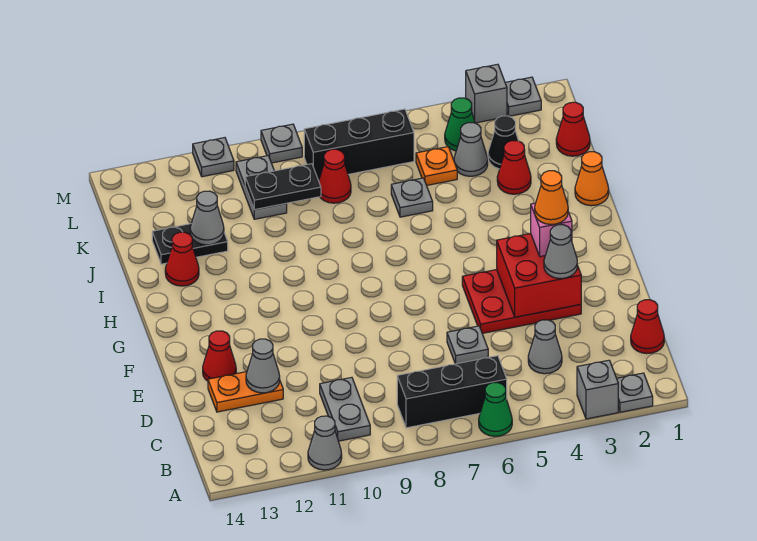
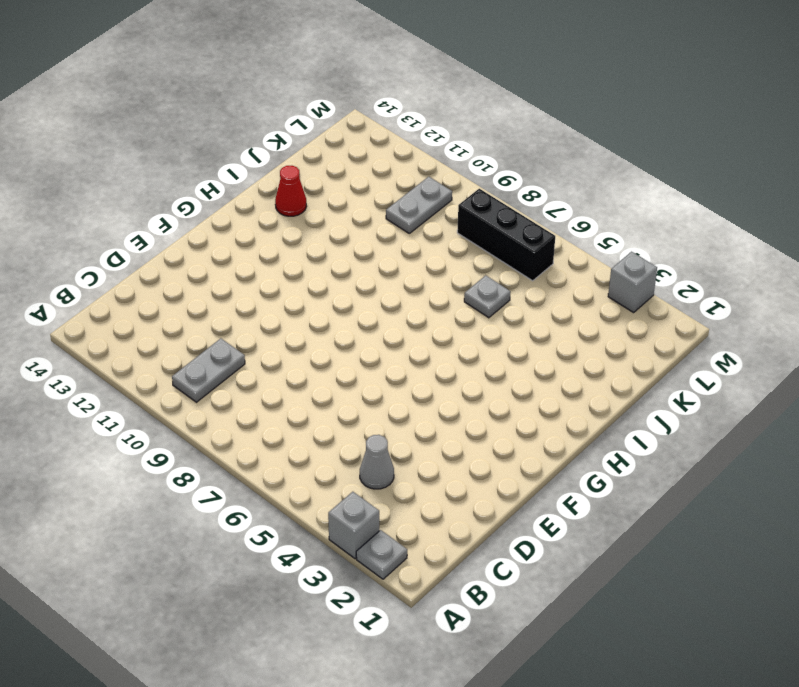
none -> green cone A6 level 1
none -> grey cone A11 level 1
none -> black brick B6:B8 level 1
none -> red cone C1 level 1

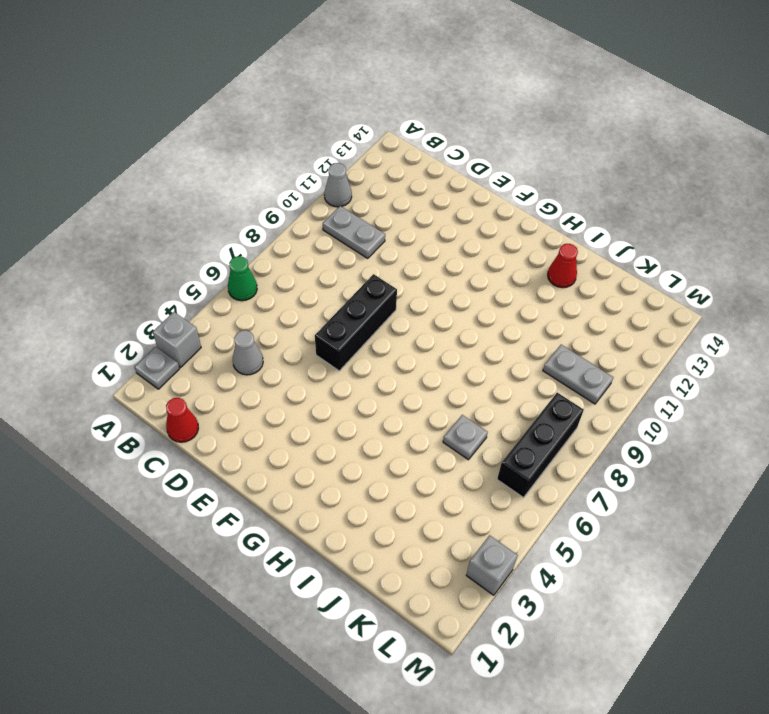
black brick E6:E8 level 1 -> black brick B6:B8 level 1
none -> grey plate D6 level 1
none -> orange plate D12:D13 level 1
none -> red plate E3:F5 level 1
none -> red cone E13 level 1

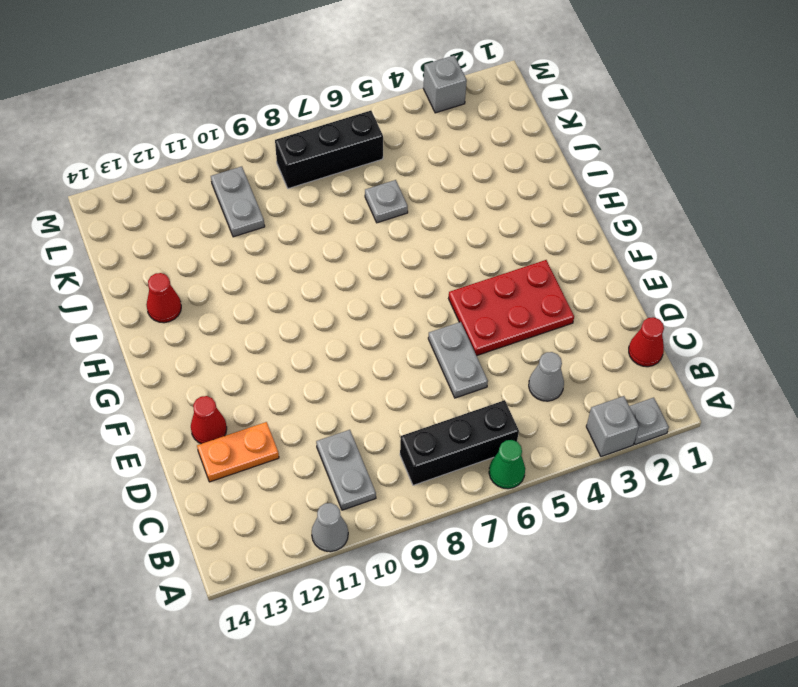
grey plate D6:E6 level 1 -> grey plate D6 level 1
none -> orange cone I1 level 1
none -> red cone J3 level 1
none -> black plate J12:J13 level 1
none -> red cone K1 level 1

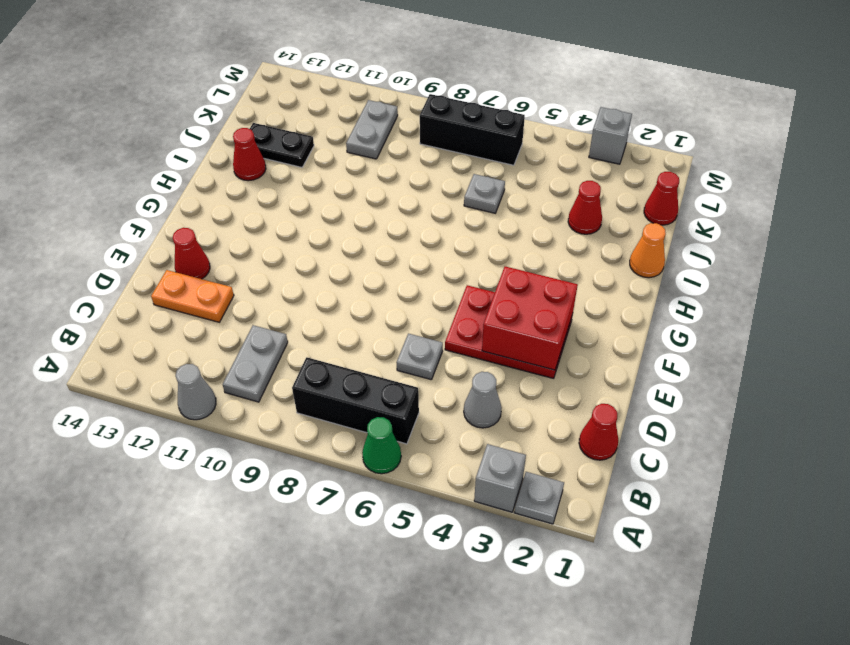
none -> black cone K3 level 1
none -> grey cone K4 level 1
none -> orange plate K5 level 1
none -> red cone K8 level 1

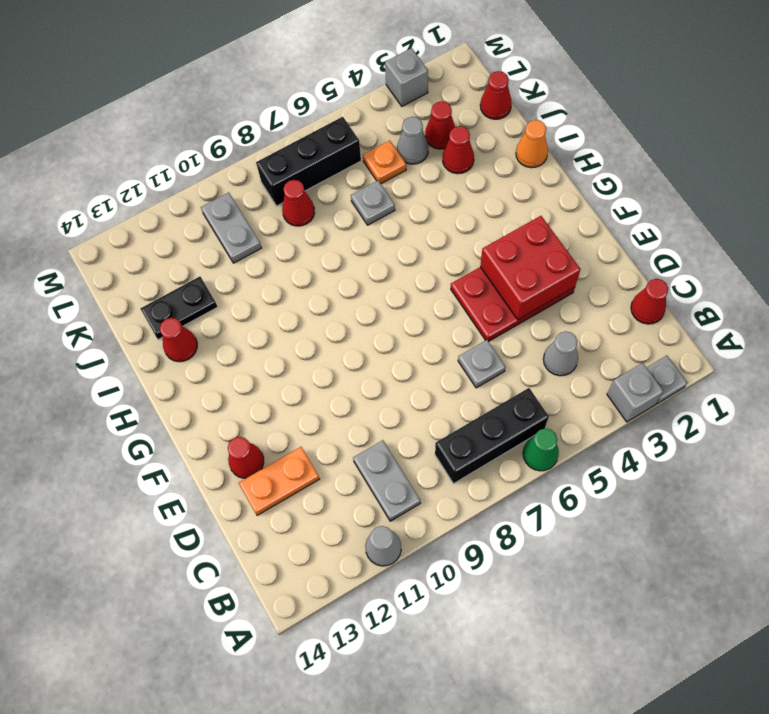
red cone K3 level 1 -> black cone K3 level 1
none -> green cone L4 level 1
none -> grey plate M2 level 1
none -> grey plate M9 level 1
none -> grey plate M11 level 1

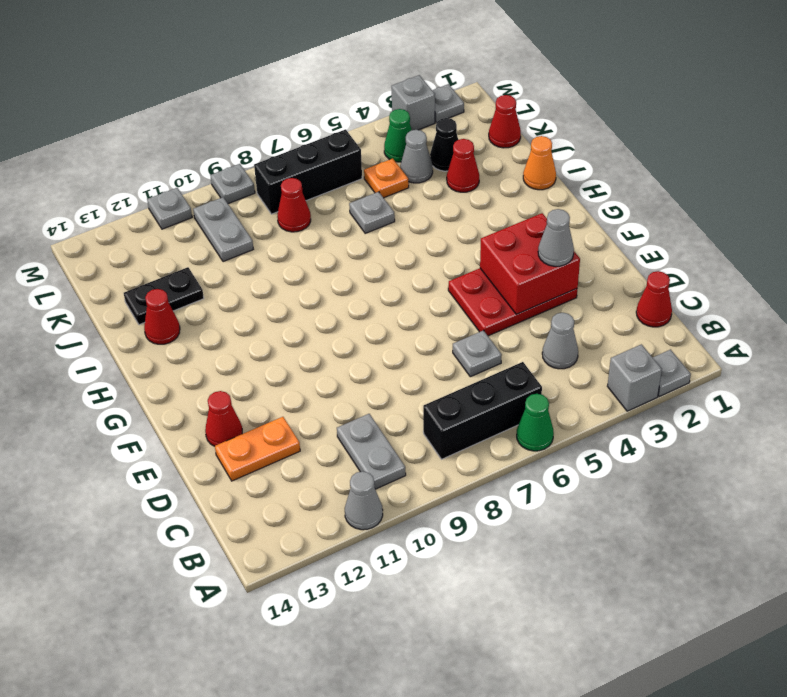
none -> grey cone D12 level 2
none -> grey cone J12 level 2
none -> black plate K9:K10 level 2
none -> pink brick F3 level 3

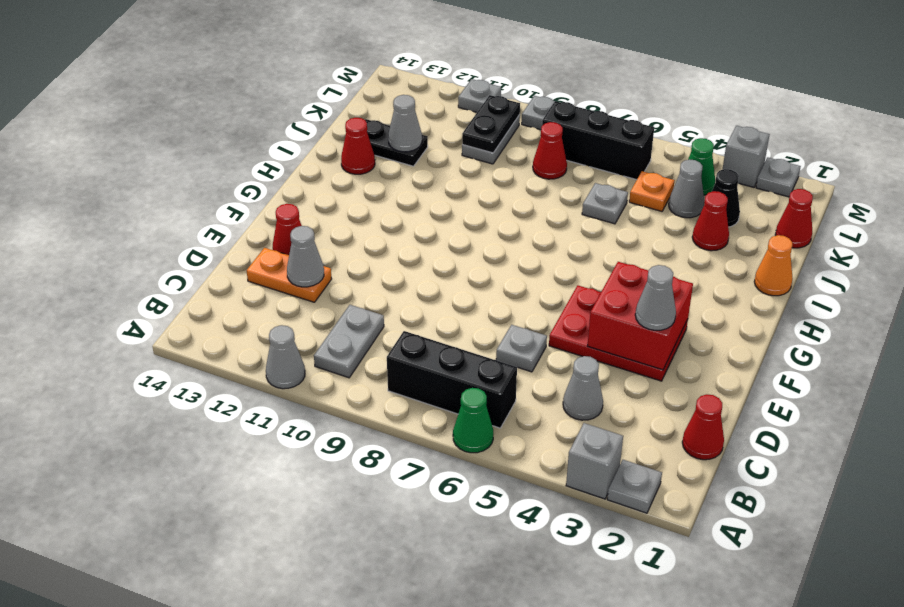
black plate K10:L10 level 2 -> black plate K9:K10 level 2
none -> pink brick F3 level 3
none -> orange cone F3 level 4

